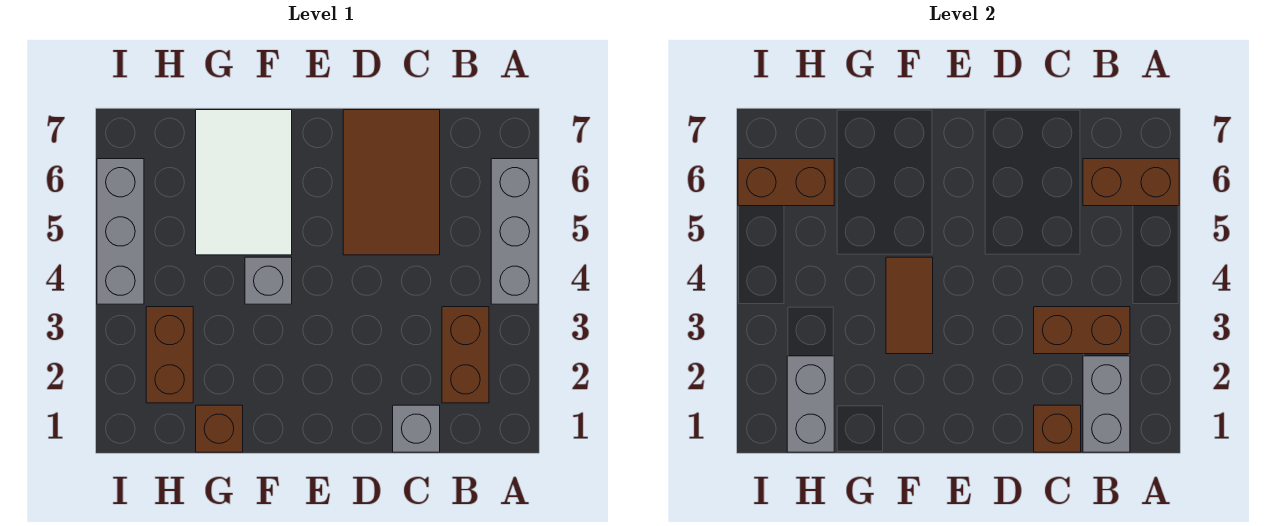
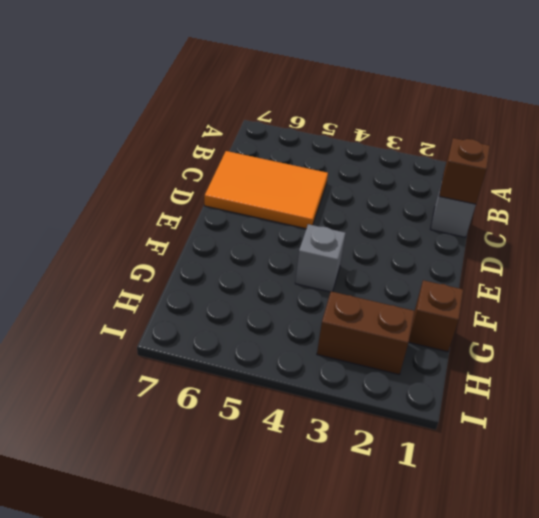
orange tile C5:D7 level 1 -> brown tile C5:D7 level 1
none -> grey brick A4:A6 level 1
none -> brown brick B2:B3 level 1
none -> white tile F5:G7 level 1

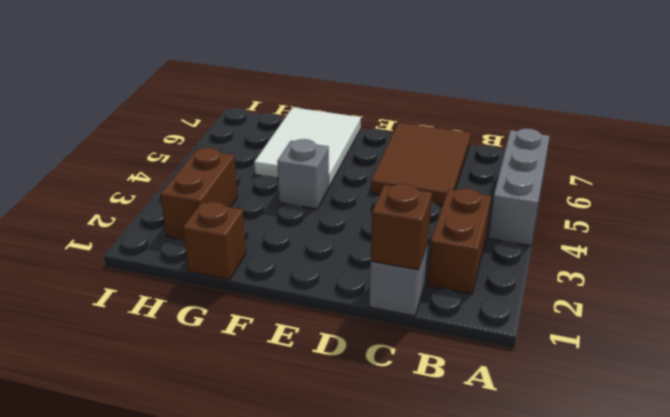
none -> grey brick I4:I6 level 1
none -> brown brick A6:B6 level 2
none -> grey brick B1:B2 level 2

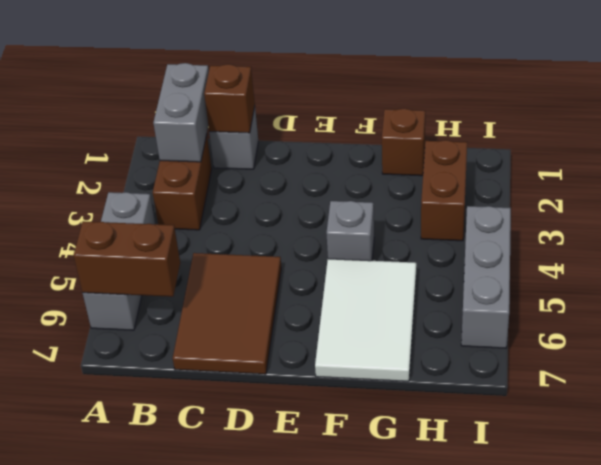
none -> brown brick B3:C3 level 2
none -> brown tile F3:F4 level 2
none -> grey brick H1:H2 level 2

